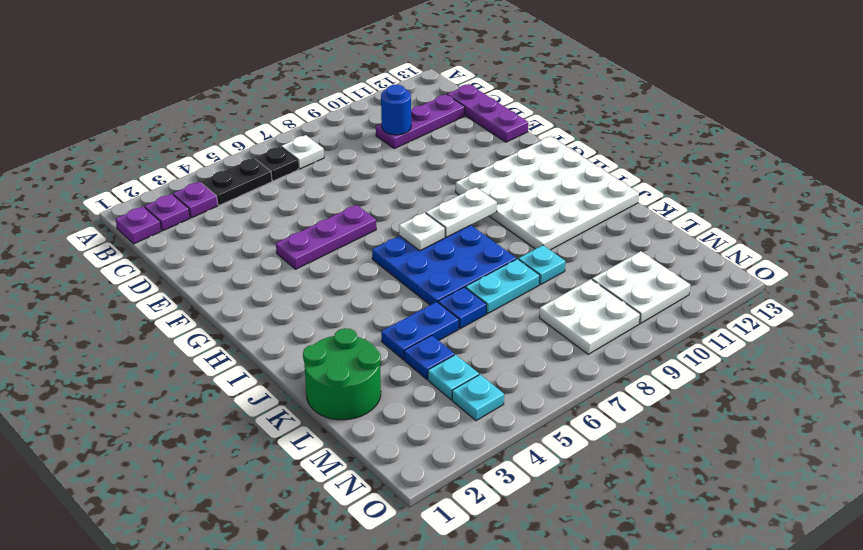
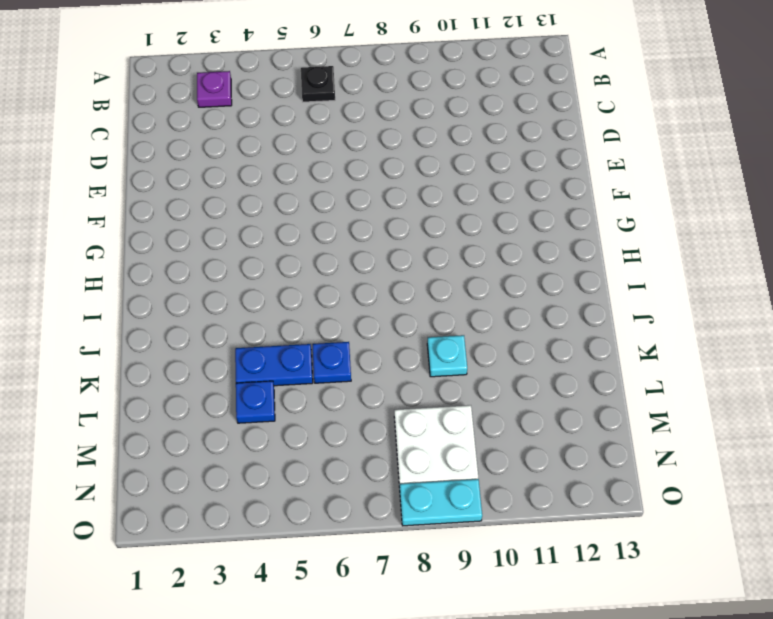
cyan plate O8:O9 level 1 -> cyan plate K7:K8 level 1
none -> purple plate B1 level 1
none -> purple plate B2 level 1
none -> black plate B4:B5 level 1

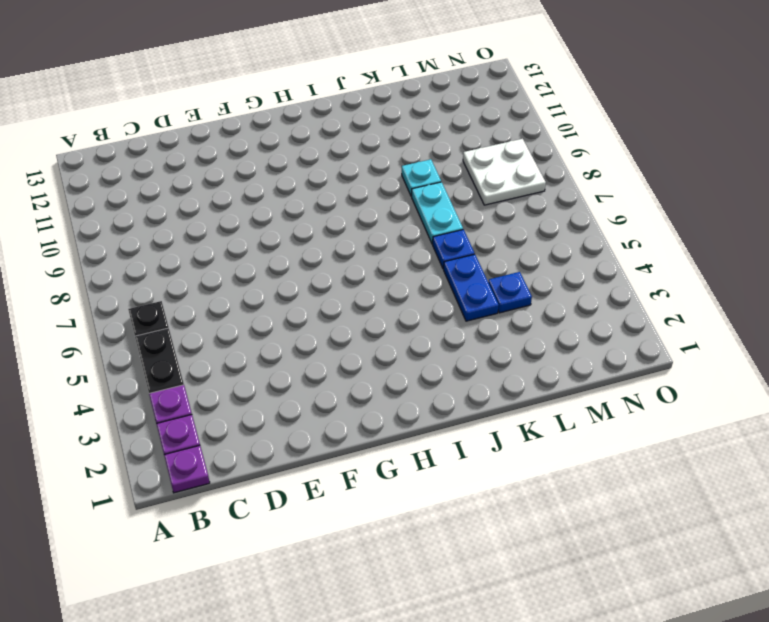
none -> white plate B7 level 1
none -> purple plate C10:C12 level 1
none -> purple plate C13:E13 level 1

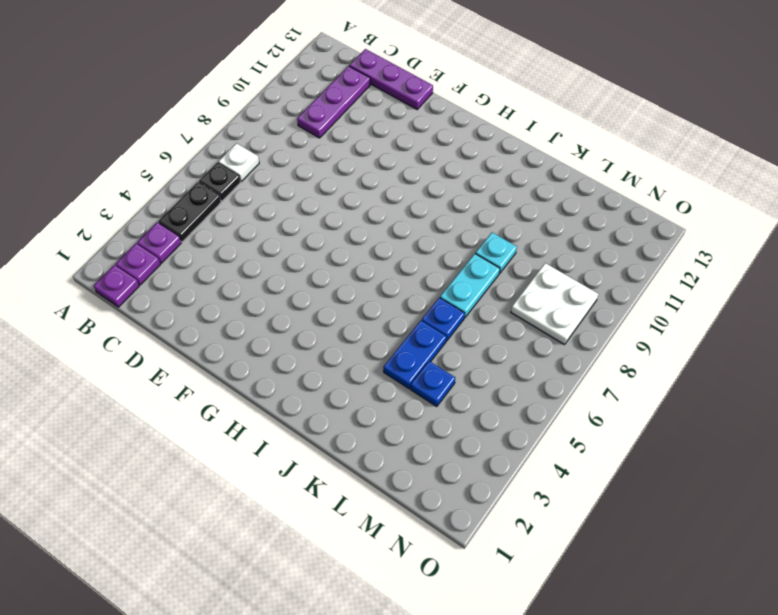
none -> purple plate F4:F6 level 1
none -> white plate G10:J13 level 1
none -> blue plate H6:J8 level 1

